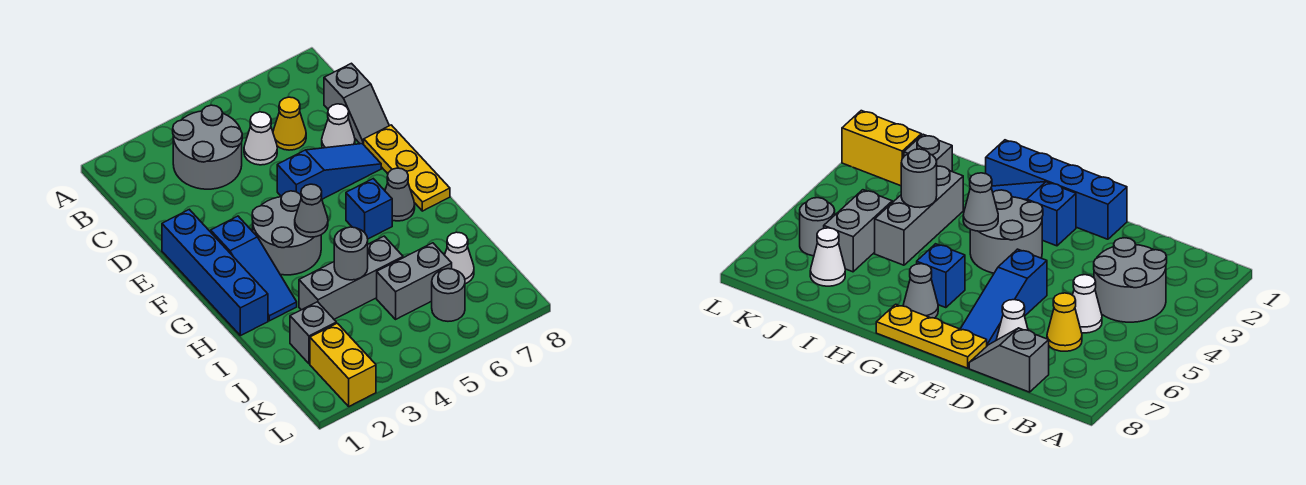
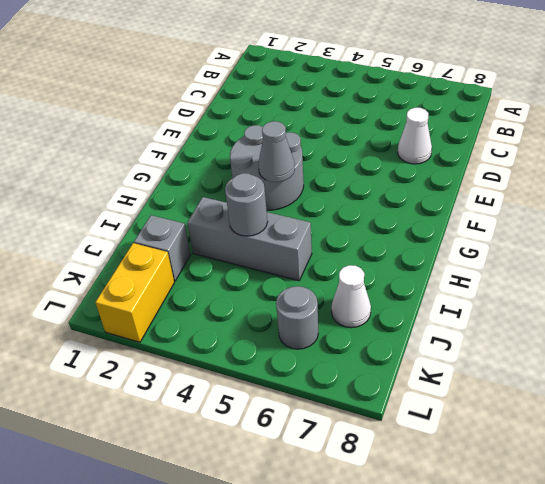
none -> grey round brick B3:C4 level 1
none -> white cone C5 level 1
none -> yellow cone C6 level 1

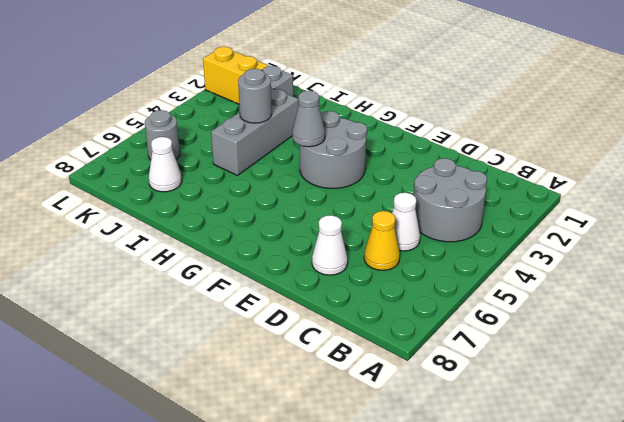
none -> grey slope C8:D8 level 1 top C
none -> blue brick E1:H1 level 1
none -> blue slope E5:E7 level 1 top 5

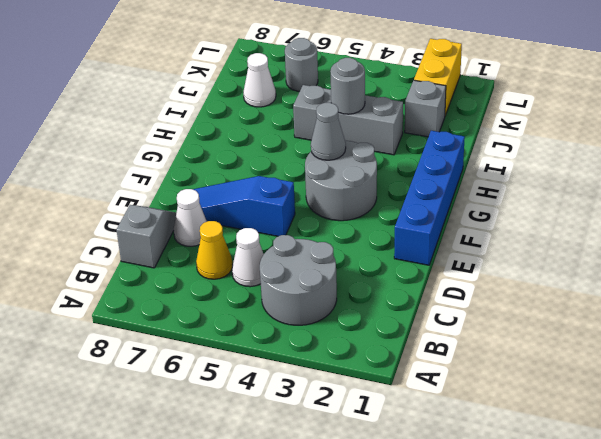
none -> yellow plate E8:G8 level 1
none -> blue slope F2:H2 level 1 top F
none -> blue brick G6 level 1

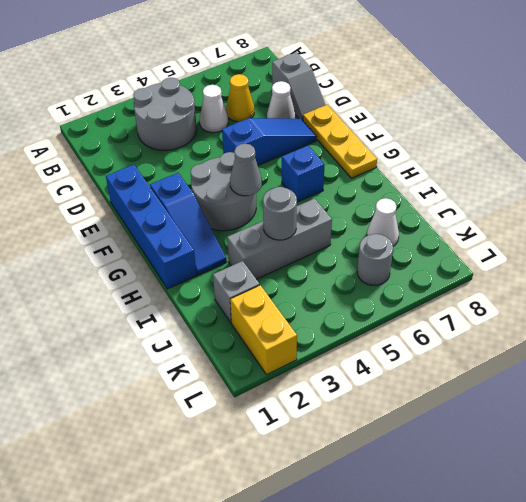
none -> grey cone G7 level 1
none -> grey brick J5:J6 level 1

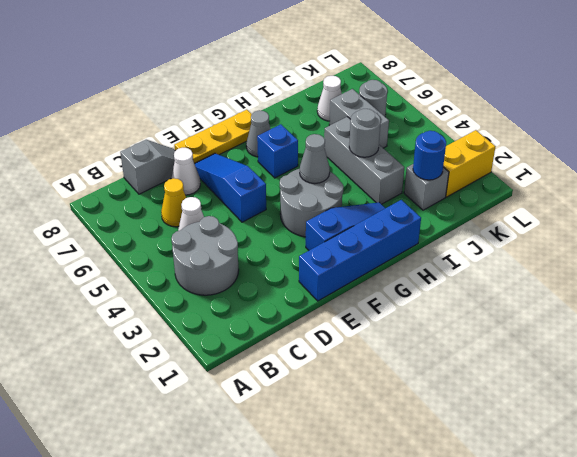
blue round brick J2 level 2 -> none

